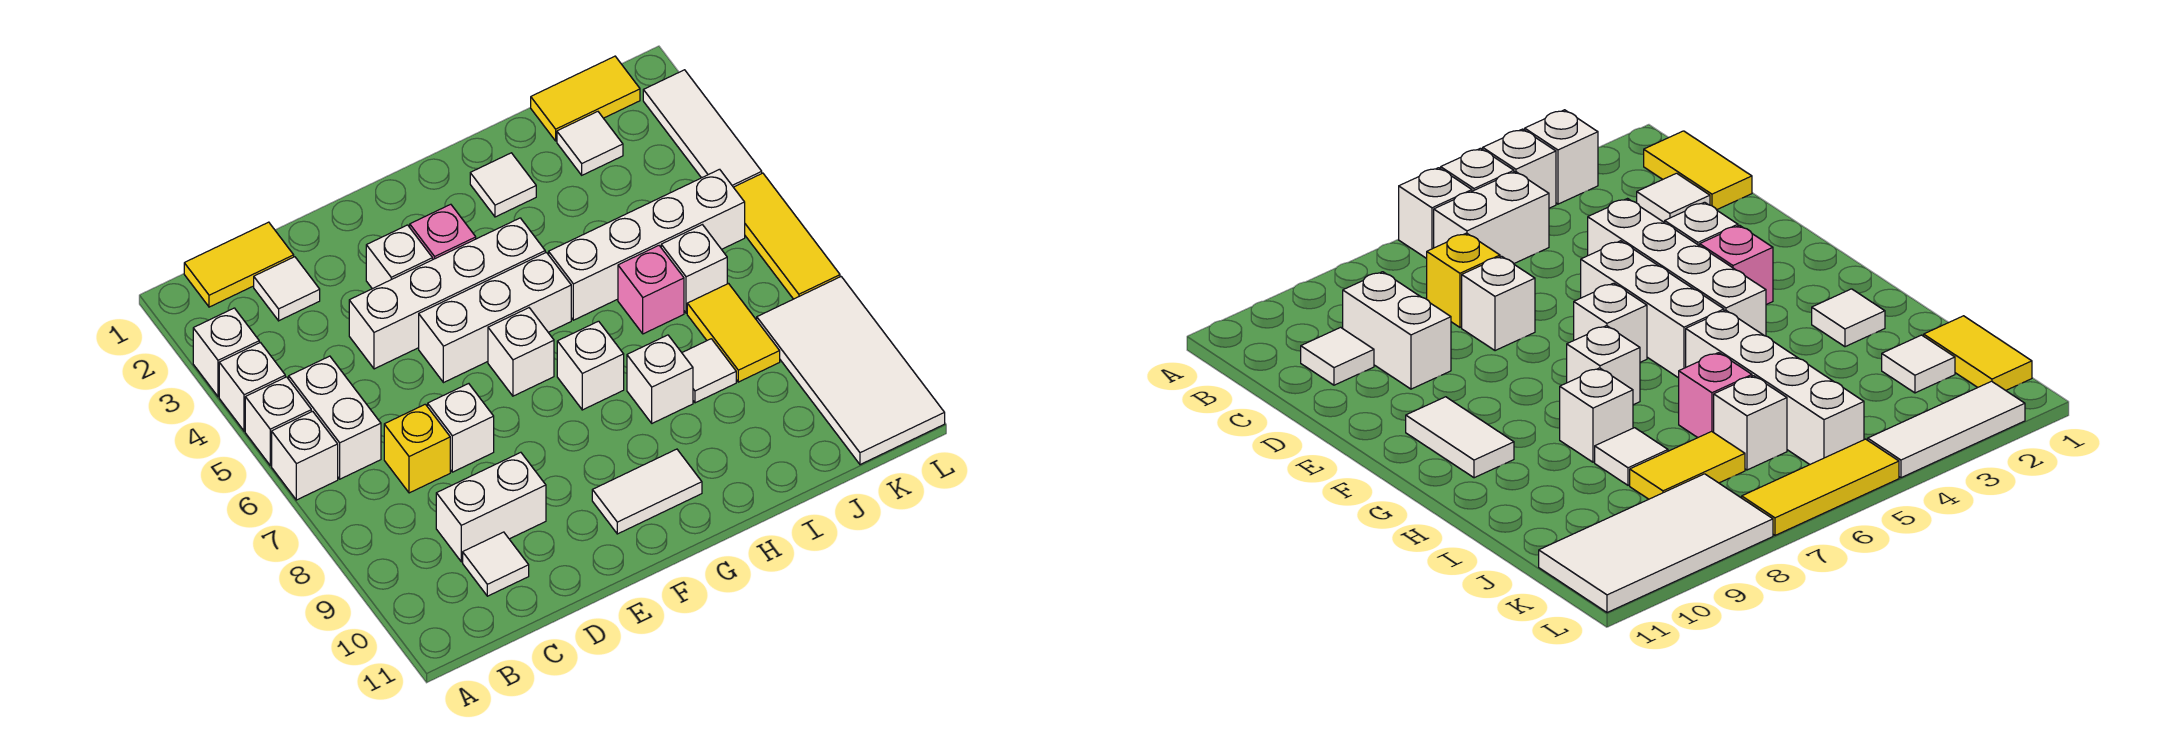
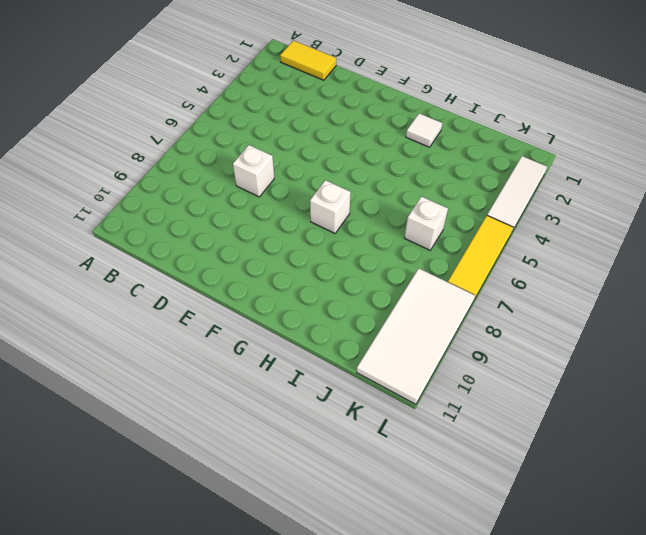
none -> white brick A3 level 1
none -> white brick A4 level 1
none -> white brick A5 level 1
none -> white brick A6 level 1

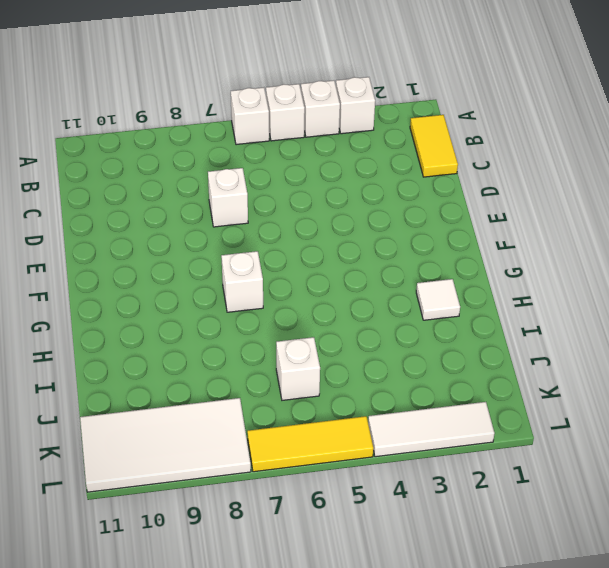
none -> white brick B5:B6 level 1
none -> white tile C2 level 1
none -> yellow brick C7 level 1
none -> white brick C9:D9 level 1

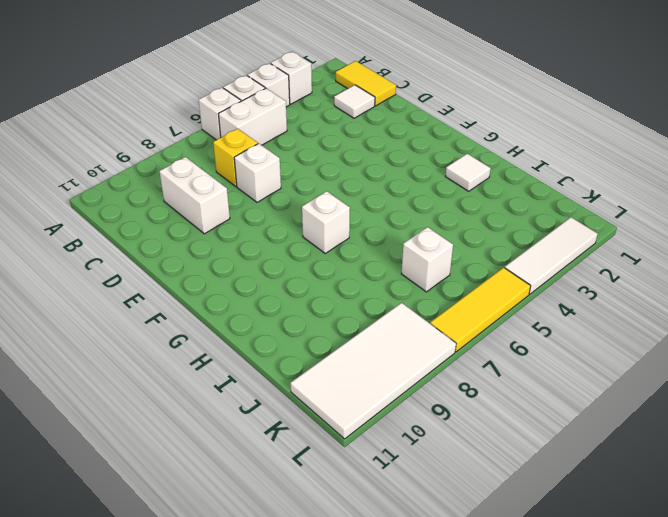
none -> white tile C10 level 1
none -> white brick D4:G4 level 1
none -> white brick E3 level 1
none -> white brick E5:G5 level 1

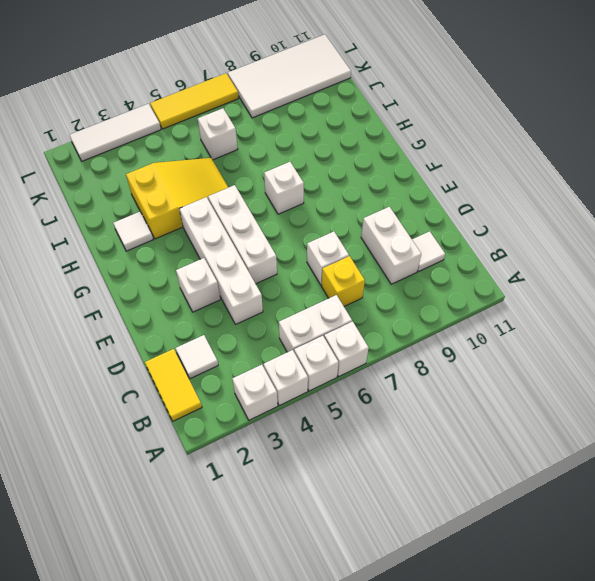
yellow slope H3:I5 level 1 top 3 -> white brick H5:K5 level 1
none -> pink brick F3 level 1
none -> white brick F6 level 1
none -> white tile F10:G10 level 1
none -> white brick H8 level 1

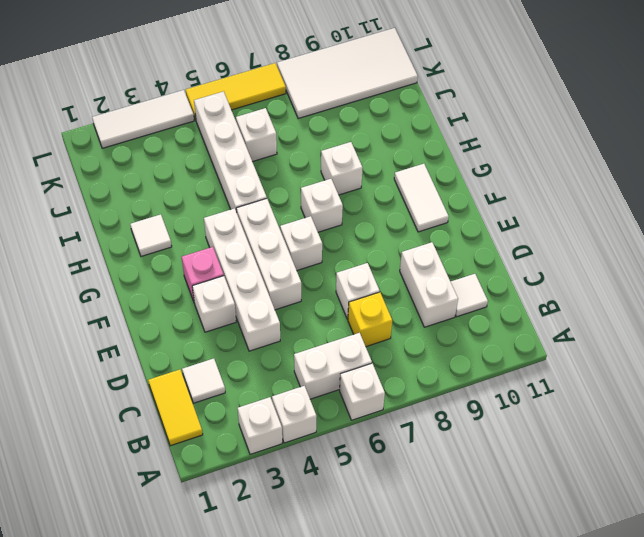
none -> white brick A5 level 1
none -> pink brick I6 level 1
none -> white tile I8 level 1
none -> yellow tile J1:K1 level 1

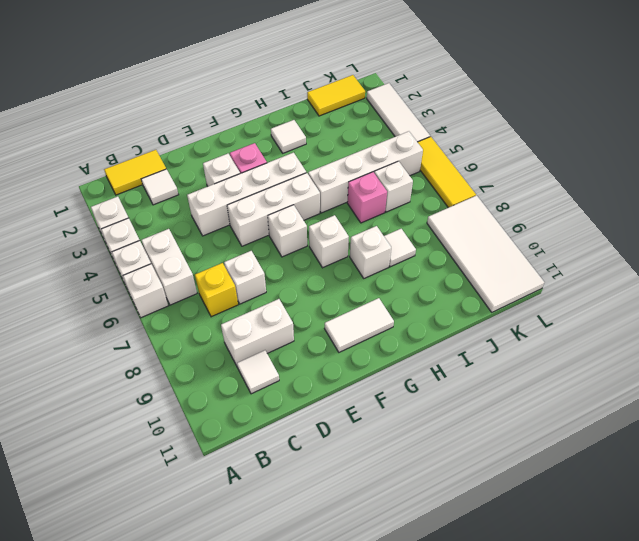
none -> white tile J2 level 1
none -> yellow tile J7:J8 level 1

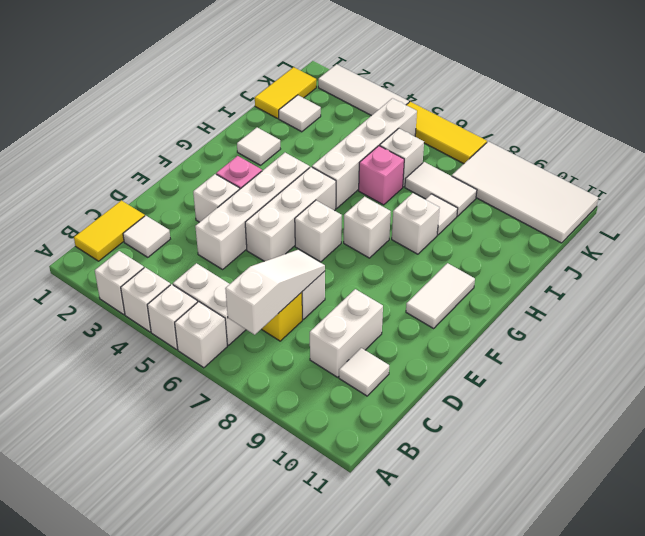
white slope B7:D7 level 2 top B -> none
white tile J7:J8 level 1 -> yellow tile J7:J8 level 1

